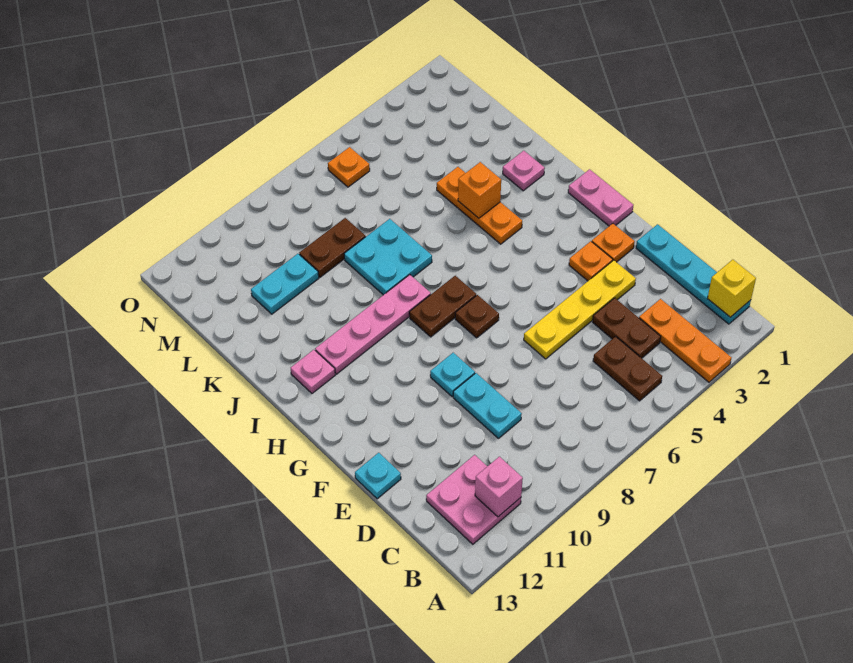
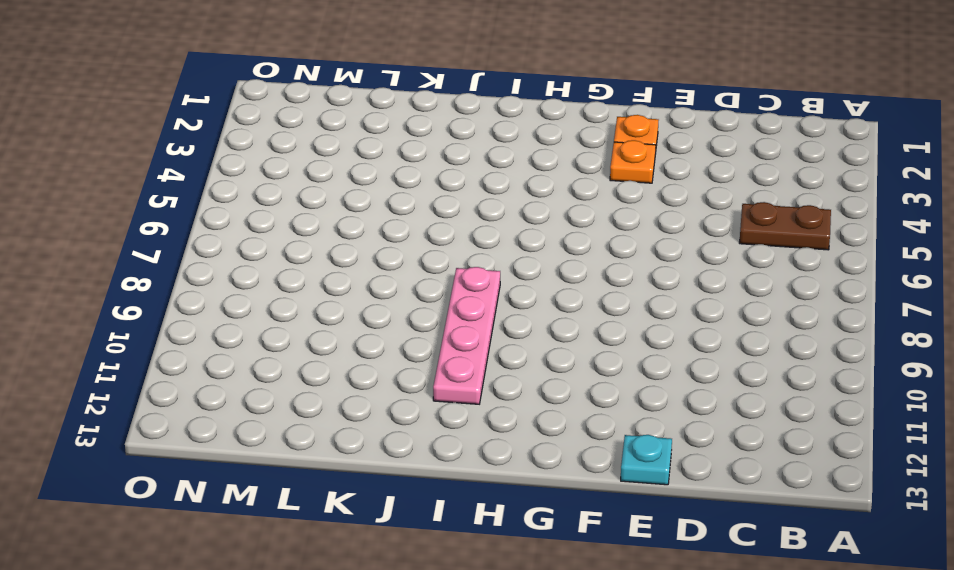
none -> orange plate A3:C3 level 1
none -> cyan plate B1:E1 level 1
none -> pink plate B11:C12 level 1

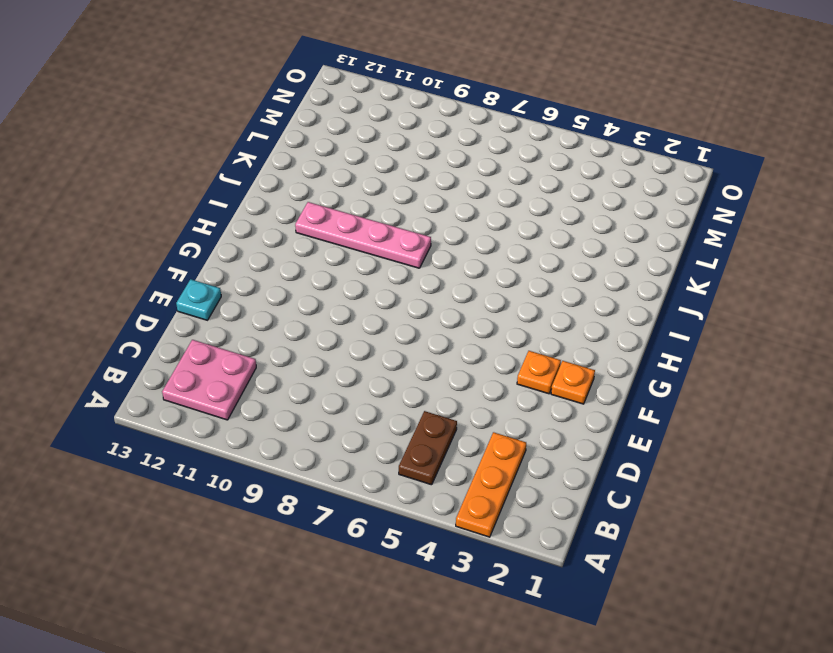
none -> cyan plate B1:E1 level 1
none -> brown plate C4:D4 level 1
none -> cyan plate D9:E9 level 1

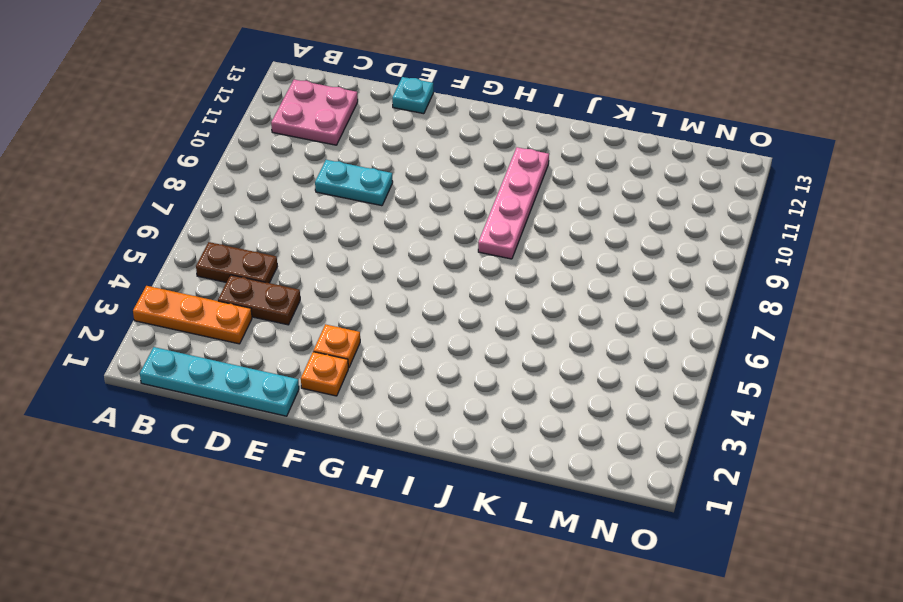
none -> yellow plate E3:E6 level 1
none -> cyan plate F9 level 1
none -> pink plate G1:H1 level 1

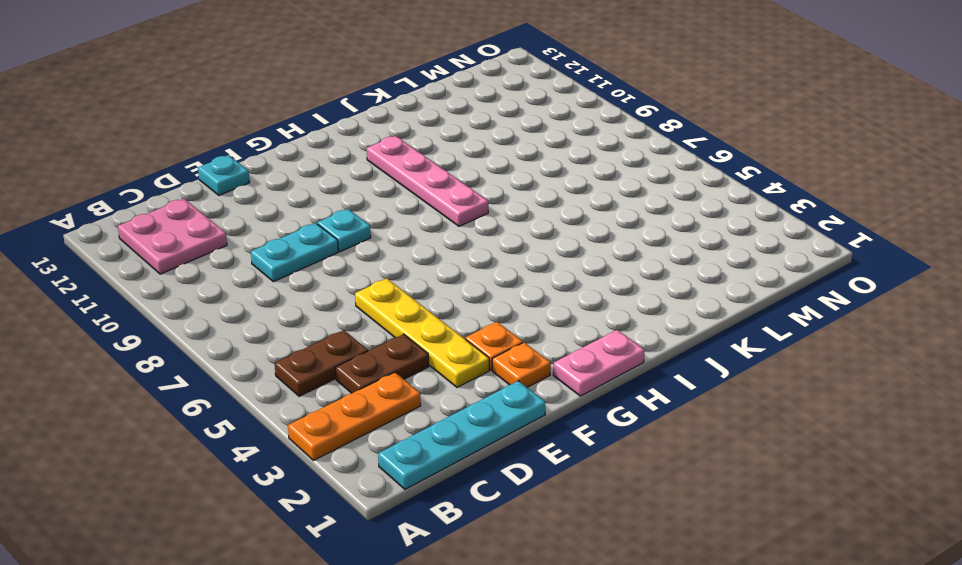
none -> brown plate G7 level 1
none -> brown plate H7:H8 level 1
none -> orange plate I4:K4 level 1

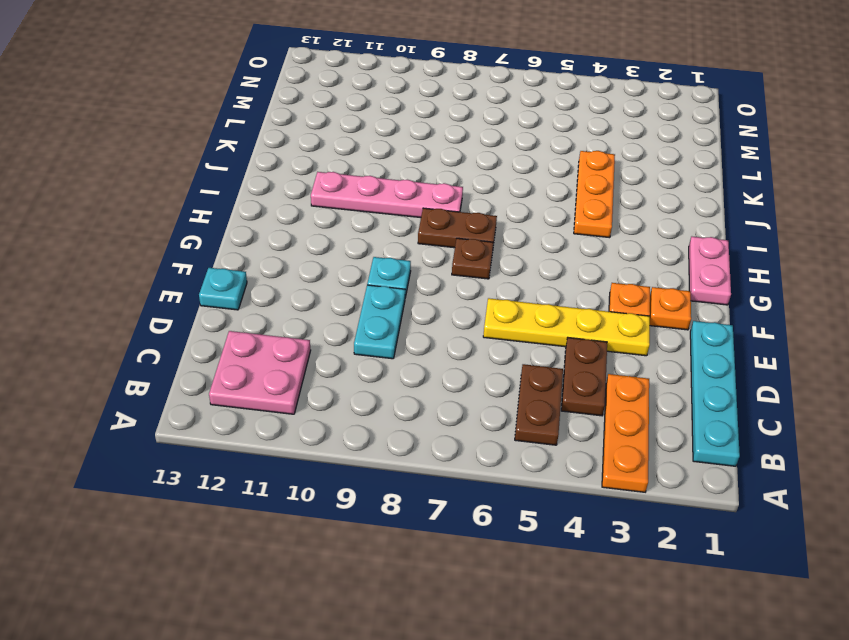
none -> pink plate I12 level 1
none -> pink plate J2 level 1
none -> cyan plate J7:K8 level 1

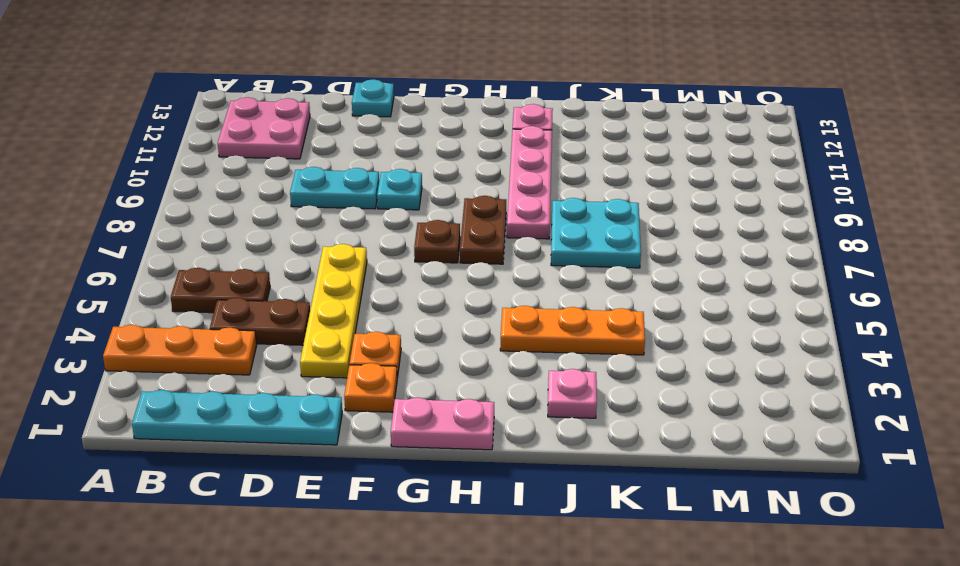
none -> brown plate L8:L9 level 1
none -> cyan plate L10:L11 level 1
none -> orange plate N6 level 1

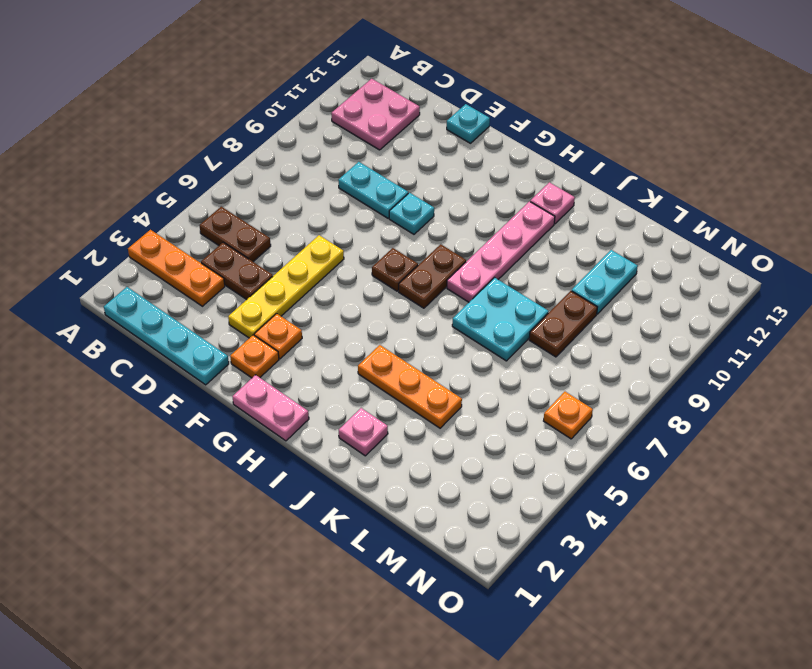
none -> yellow brick B1 level 2
none -> pink brick B11 level 2
none -> orange brick J4 level 2

